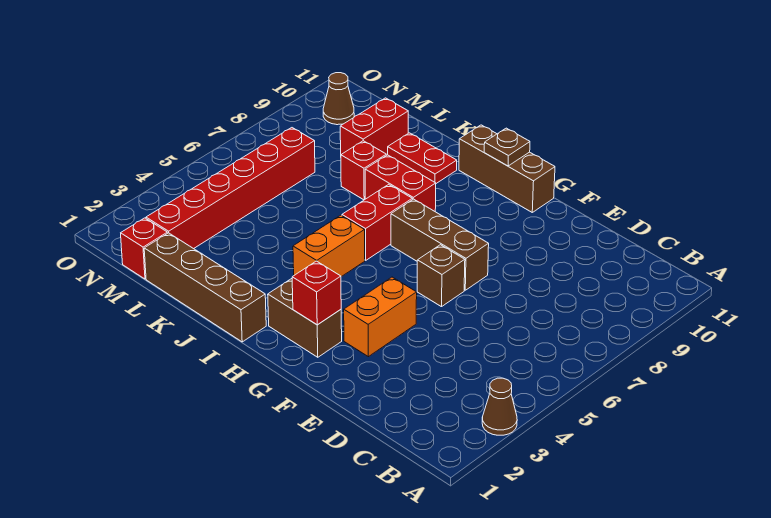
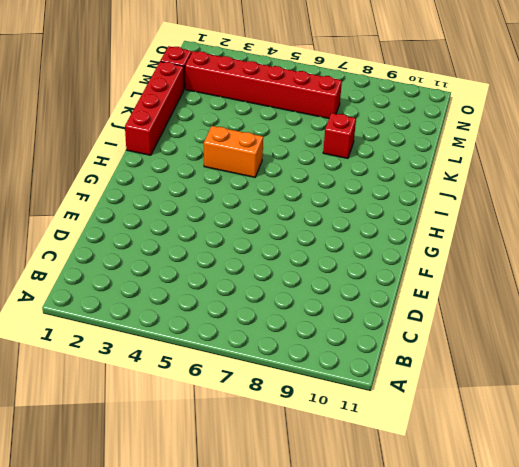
red brick I1:L1 level 1 -> brown brick I1:L1 level 1
none -> brown cone A3 level 1
none -> orange brick F3:F4 level 1
none -> brown brick F6 level 1

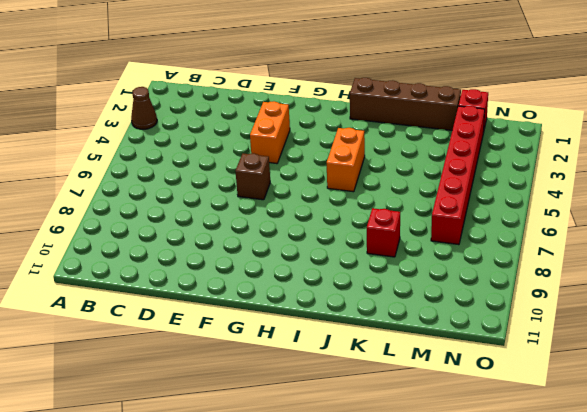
none -> brown brick F7:H7 level 1
none -> brown brick G2:H2 level 1
none -> brown brick G11:I11 level 1

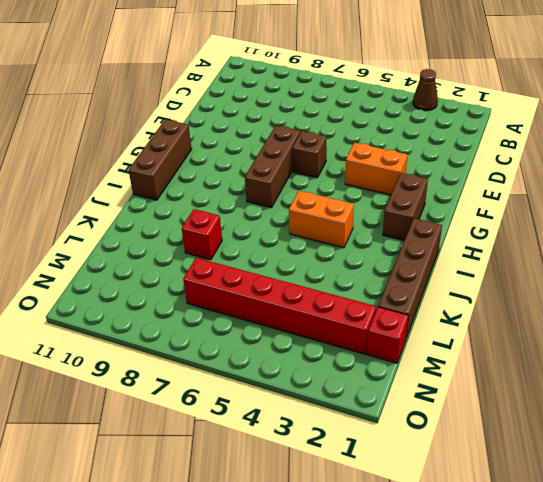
none -> red brick I6:I7 level 1
none -> red brick I8:J8 level 1
none -> red plate J10:K10 level 1

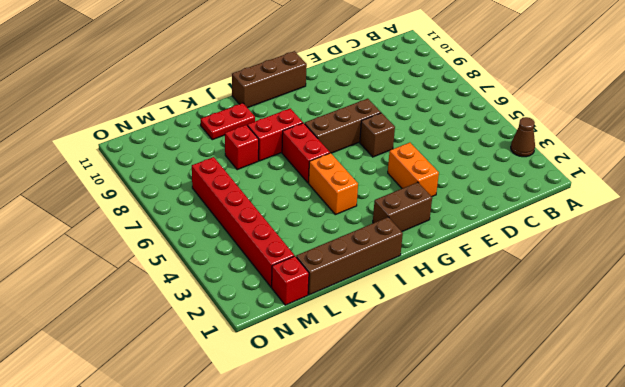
none -> red brick L9:L10 level 1
none -> brown cone N10 level 1
none -> red brick G2 level 2

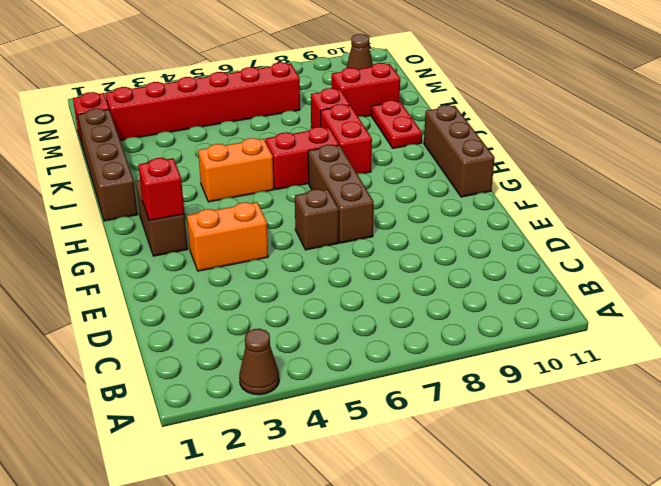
none -> brown plate H11 level 2

